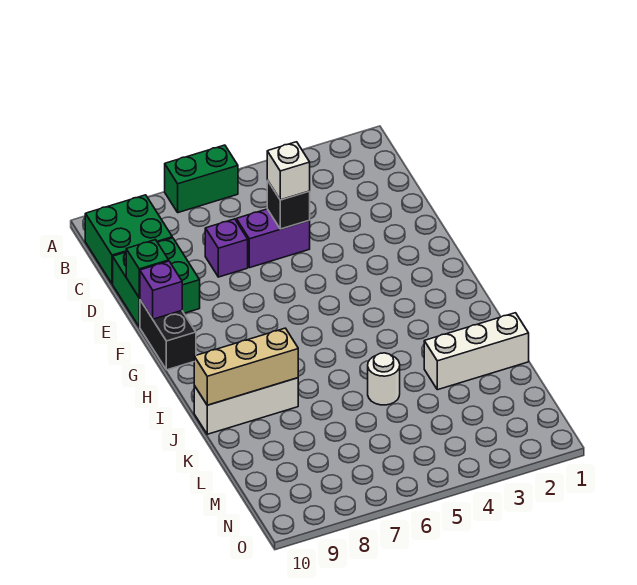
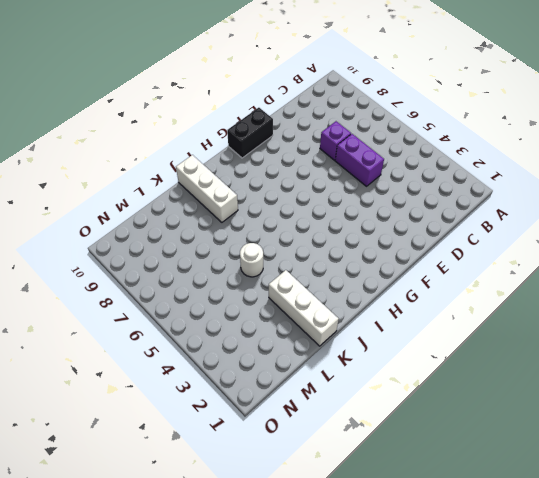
none -> green brick A6:A7 level 1
none -> green brick B9:C10 level 1
none -> green brick D9:E10 level 1

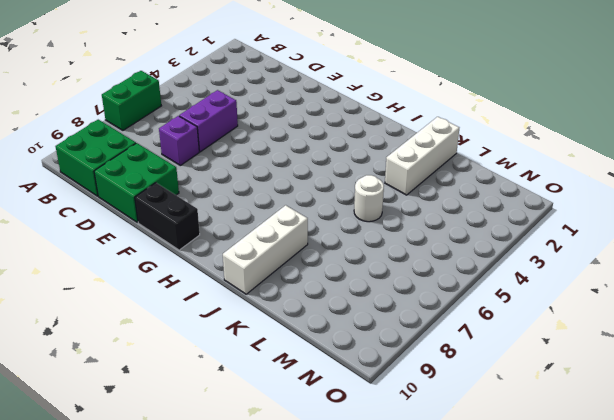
none -> black brick D5 level 2
none -> green brick E10 level 2
none -> purple brick F10 level 2

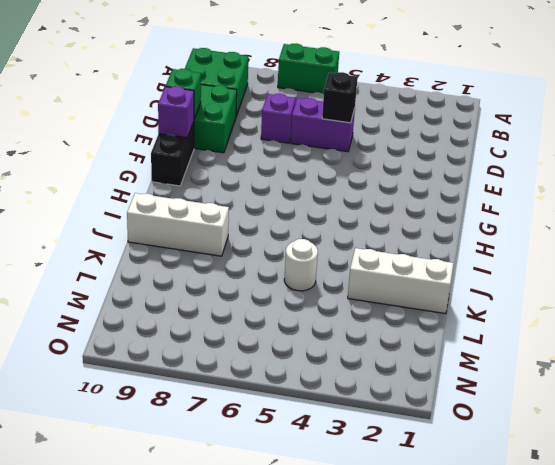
none -> tan brick J8:J10 level 2
none -> white brick D5 level 3

